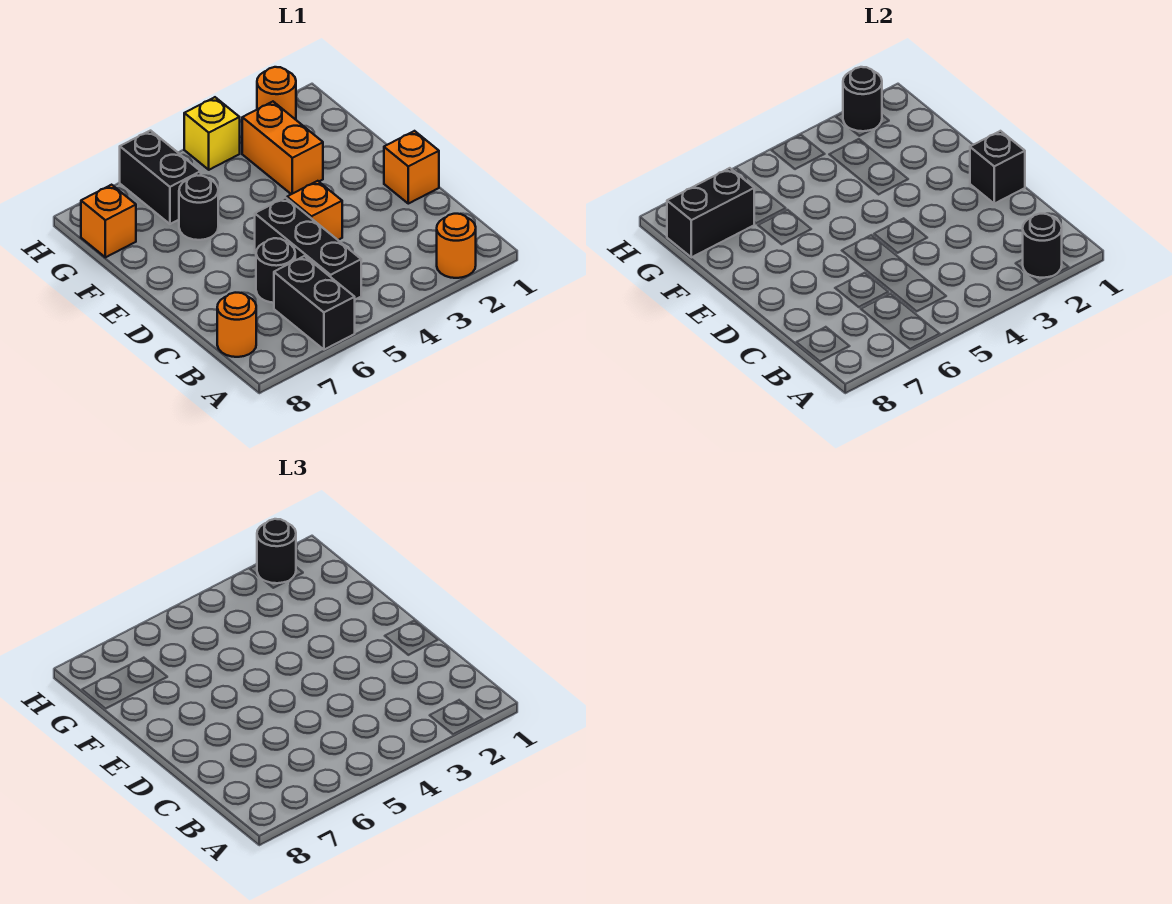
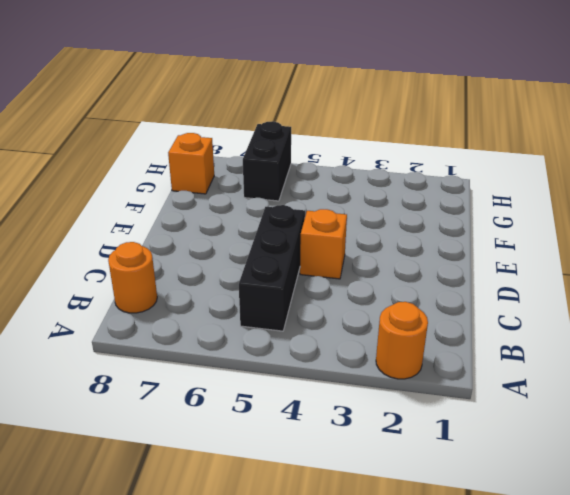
none -> black brick A6:B6 level 1
none -> black round brick C6 level 1
none -> orange brick D1 level 1

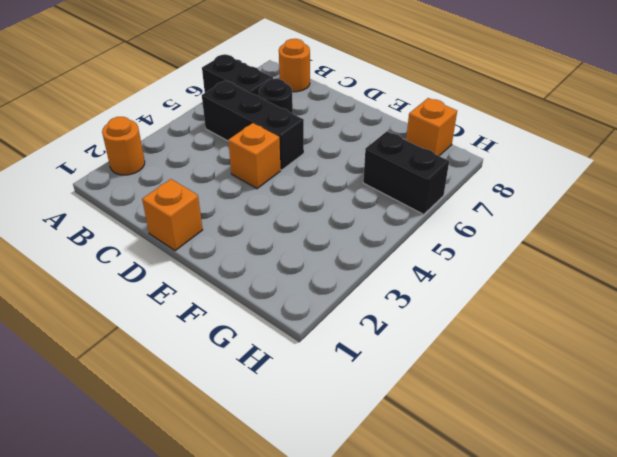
none -> orange brick F3:G3 level 1
none -> black round brick F6 level 1
none -> orange round brick H2 level 1

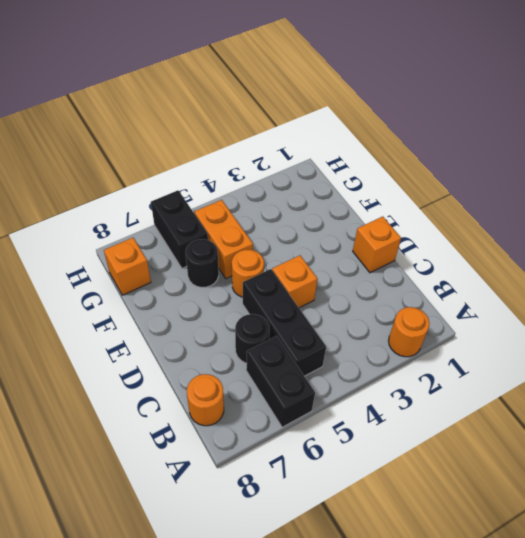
orange round brick E5 level 1 -> orange round brick H2 level 1
orange brick F5:G5 level 1 -> orange brick F3:G3 level 1
none -> yellow brick H4 level 1
none -> black round brick A2 level 2
none -> black brick D1 level 2

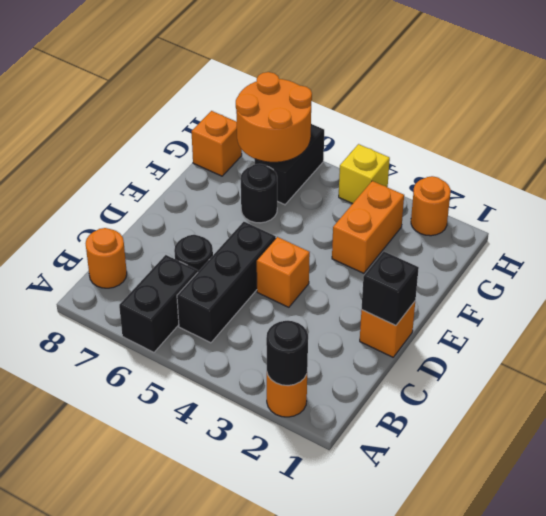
orange round brick G6:H7 level 2 -> black brick G7:G8 level 2
none -> black round brick H2 level 2
none -> black round brick H2 level 3

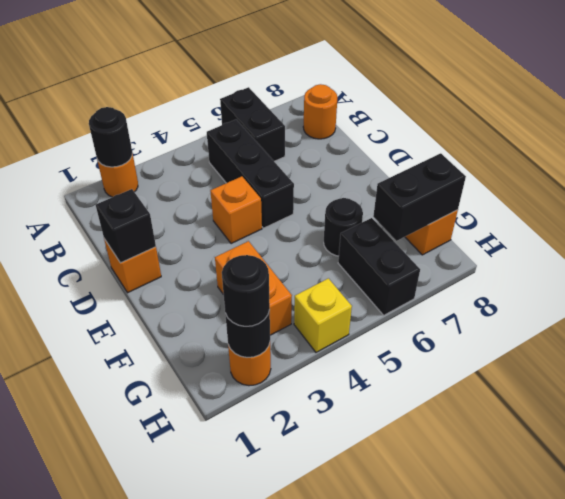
none -> black round brick C6 level 1

